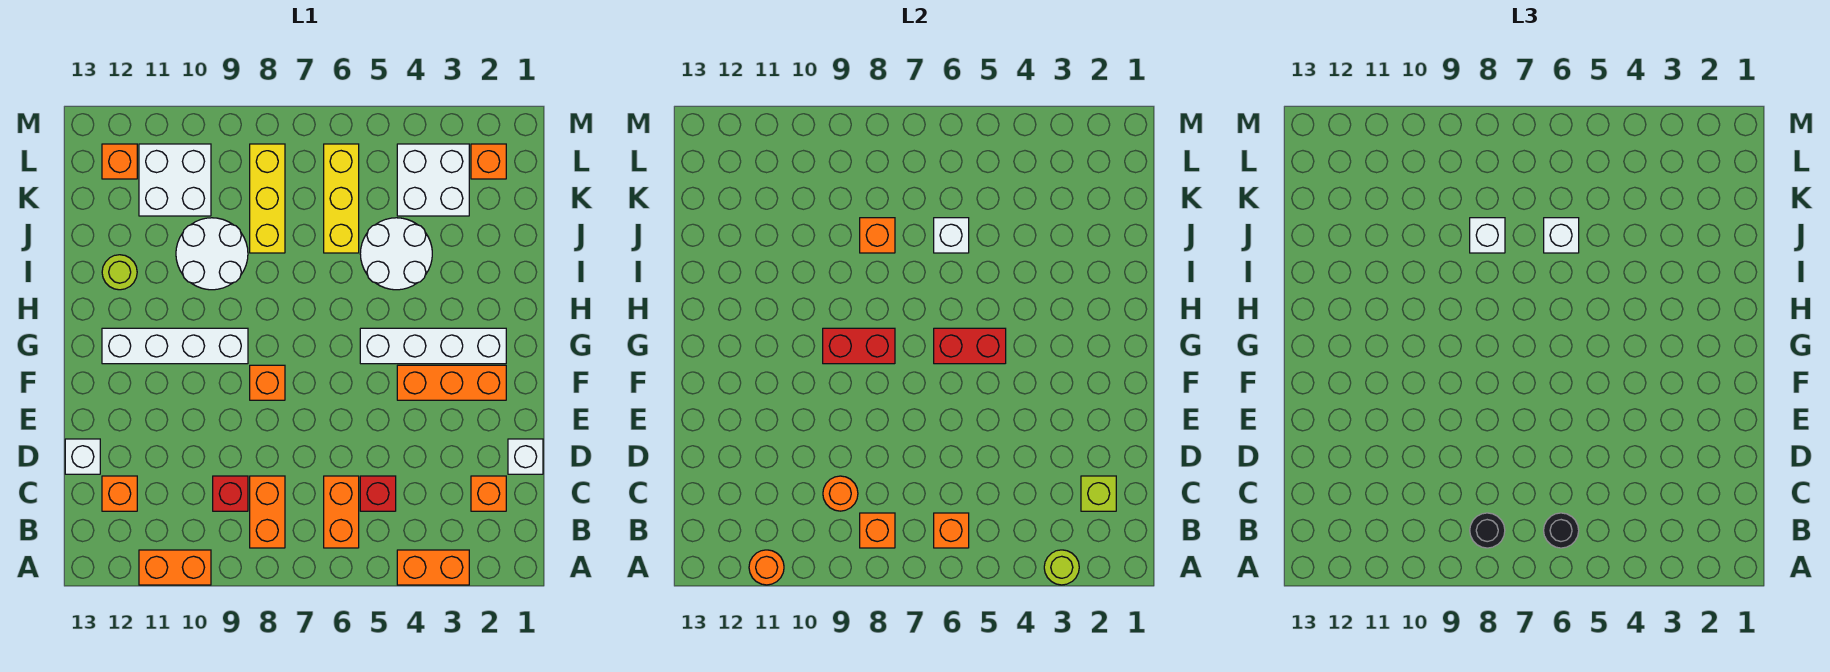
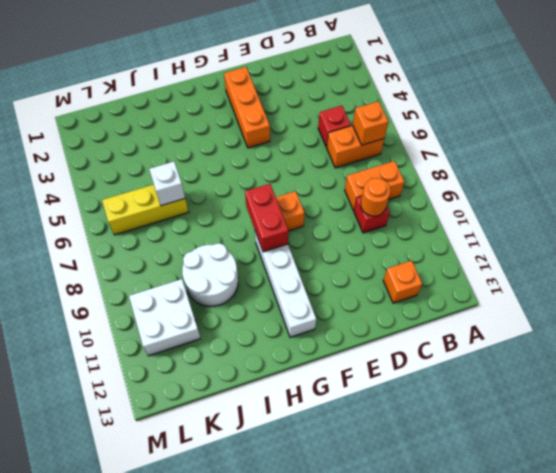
none -> orange brick A3:A4 level 1
none -> orange brick A10:A11 level 1
none -> orange brick C2 level 1
none -> white brick D1 level 1

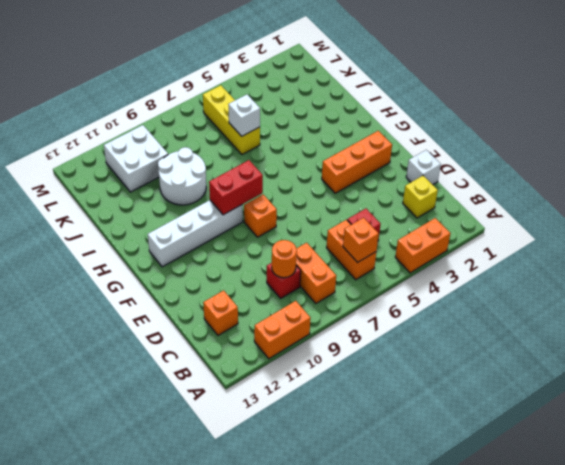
yellow brick C2 level 1 -> orange brick C2 level 1
none -> white brick D13 level 1
none -> white brick G2:G5 level 1
none -> white round brick I4:J5 level 1
none -> lime round brick I12 level 1

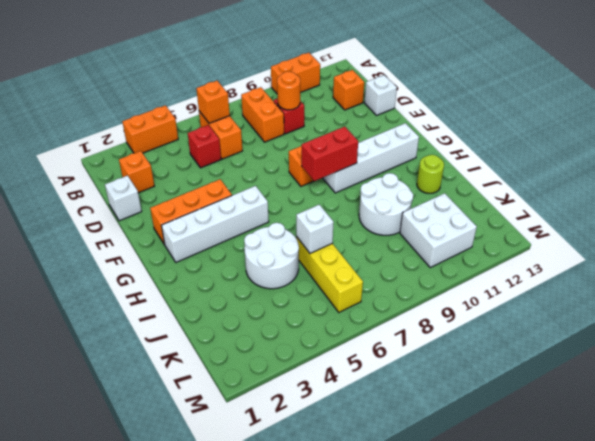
none -> yellow brick J8:L8 level 1
none -> white brick K3:L4 level 1
none -> orange brick L2 level 1
none -> orange brick L12 level 1

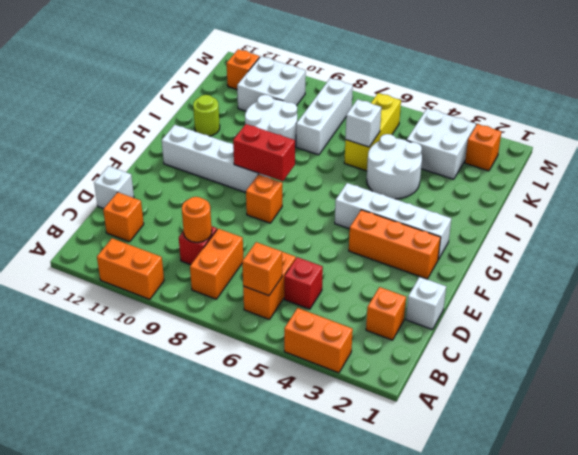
white brick J8:L8 level 1 -> yellow brick J8:L8 level 1
none -> lime round brick A3 level 2
none -> orange round brick A11 level 2
none -> orange brick B8 level 2
none -> lime brick C2 level 2

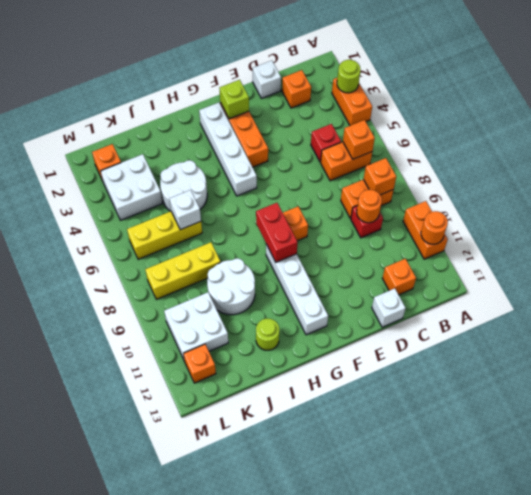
lime brick F2 level 2 -> lime brick C2 level 2
none -> red brick G5:G6 level 2
none -> orange brick J8 level 2
none -> black round brick B6 level 3
none -> black round brick B8 level 3

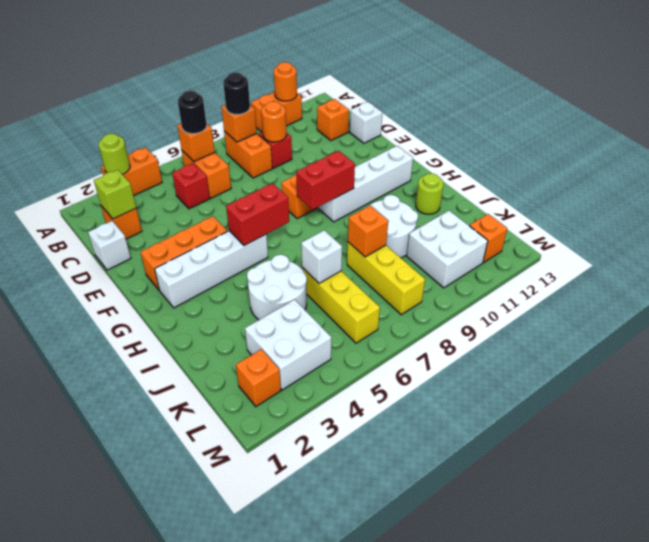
none -> white brick J6 level 3
none -> white brick J8 level 3

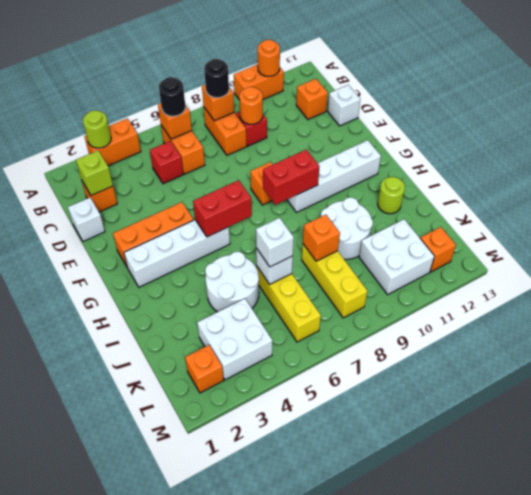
none -> white brick J8 level 3

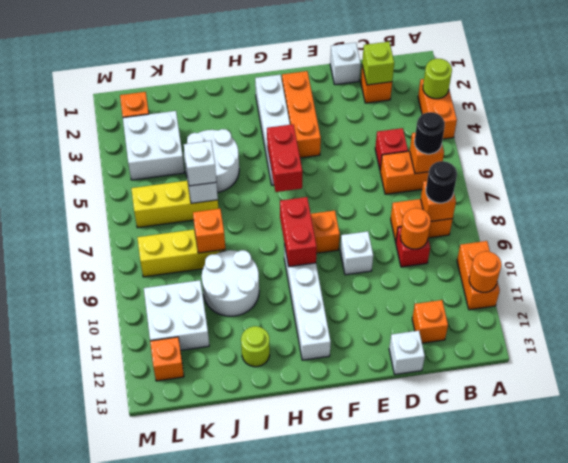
white brick E9 level 1 -> white brick J8 level 3

